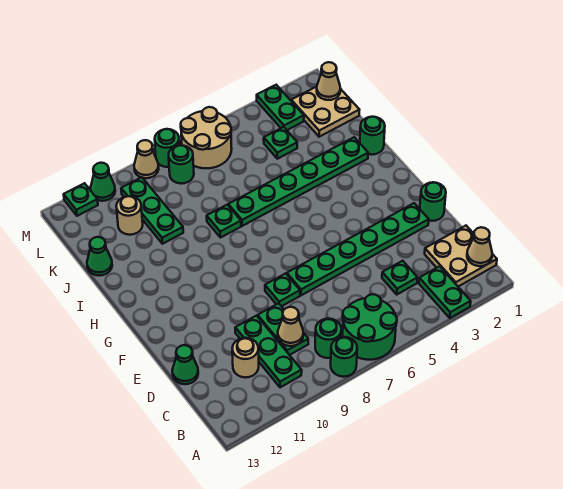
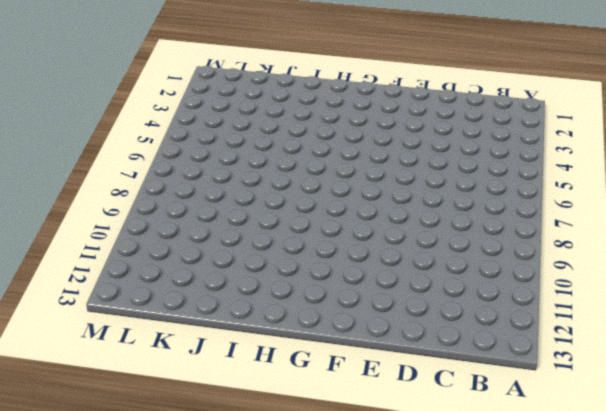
none -> green plate A3:B3 level 1
none -> green round brick A6:B7 level 1
none -> green round brick A8 level 1
none -> tan plate B1:C2 level 1

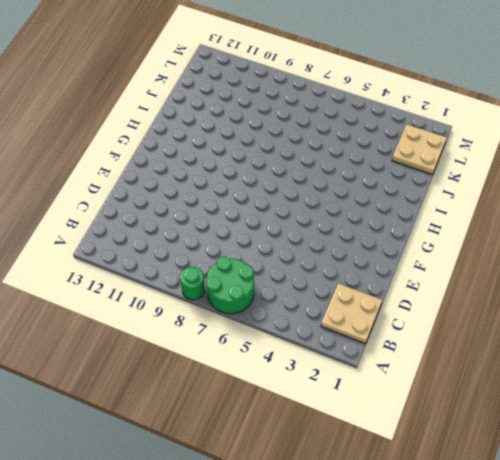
none -> green plate A3:B3 level 1
none -> green round brick B8 level 1
none -> green plate B10:D10 level 1
none -> green plate C4 level 1

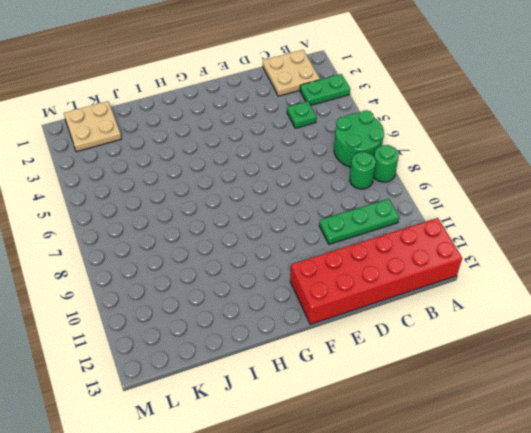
red brick A12:F13 level 1 -> green cone D13 level 1
none -> green plate C9:D9 level 1
none -> tan round brick C11 level 1
none -> green round brick E1 level 1
none -> green plate E2:E7 level 1

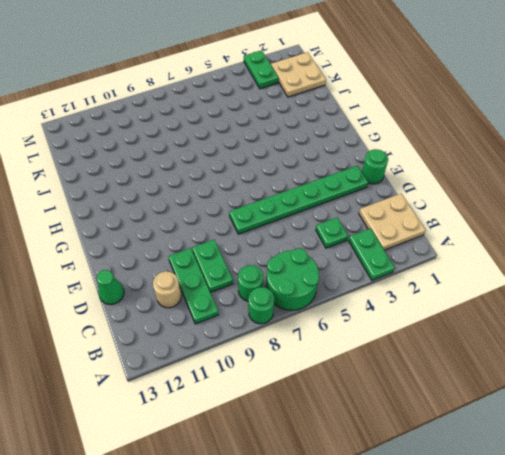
none -> green plate E8 level 1
none -> green round brick I1 level 1
none -> green plate I2:I7 level 1
none -> green plate I8 level 1

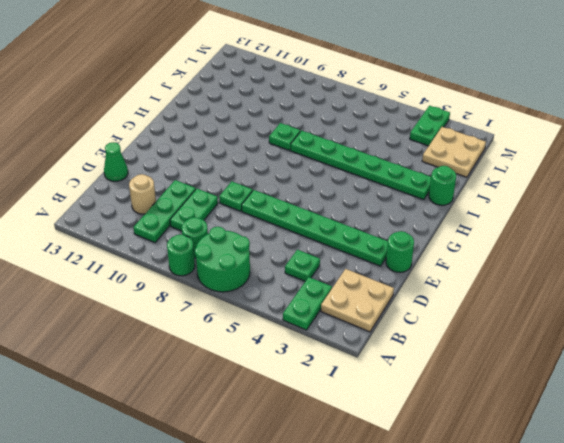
none -> green plate J10:L10 level 1
none -> green cone J13 level 1
none -> green plate K4 level 1
none -> tan round brick K11 level 1

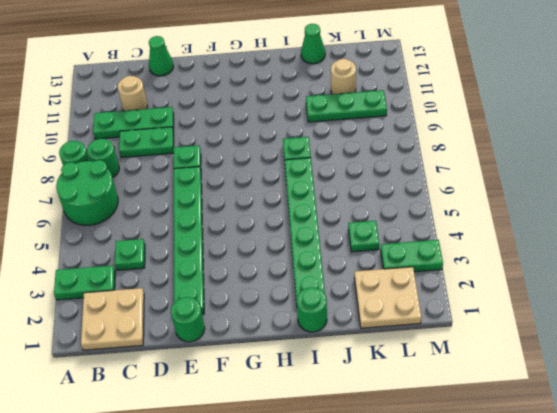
none -> tan round brick L6:M7 level 1
none -> green round brick L8 level 1
none -> green round brick M8 level 1
none -> tan cone M9 level 1

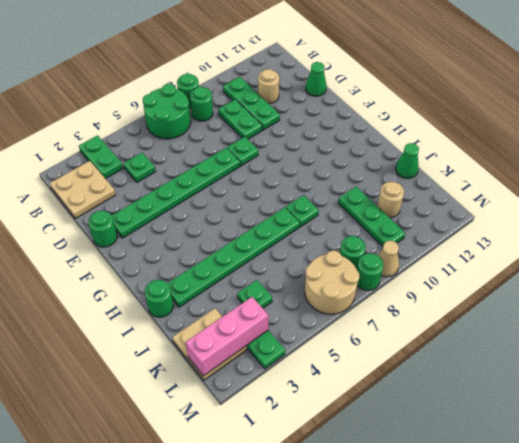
pink brick L1:L3 level 2 -> tan cone L1 level 2
none -> green cone M11 level 1
none -> green plate M12 level 1
none -> tan cone B1 level 2
none -> tan cone C9 level 2

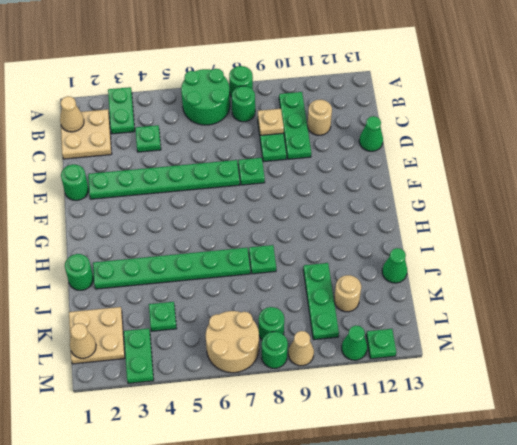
tan plate C9 level 2 -> tan cone C9 level 2

